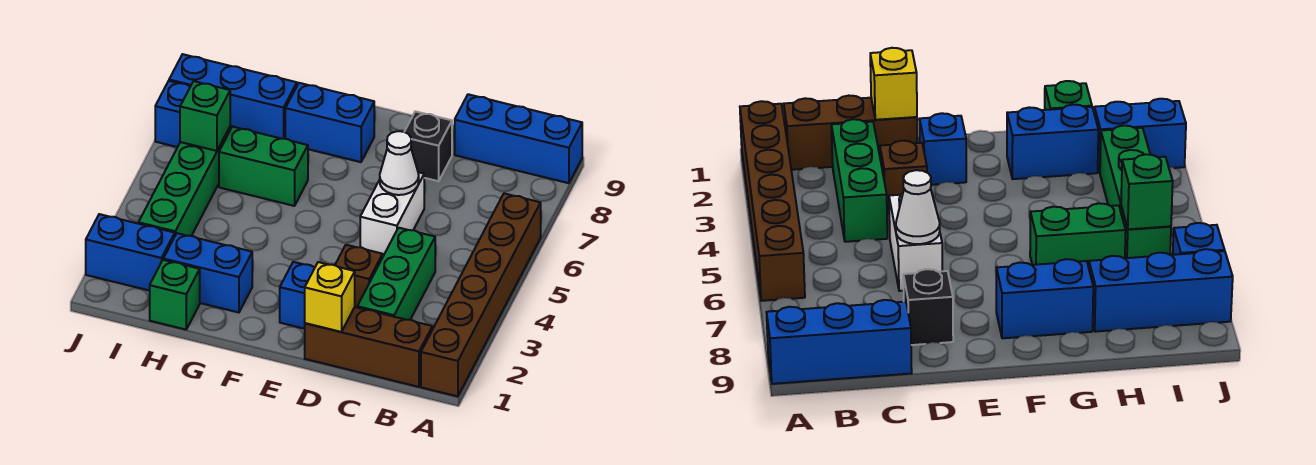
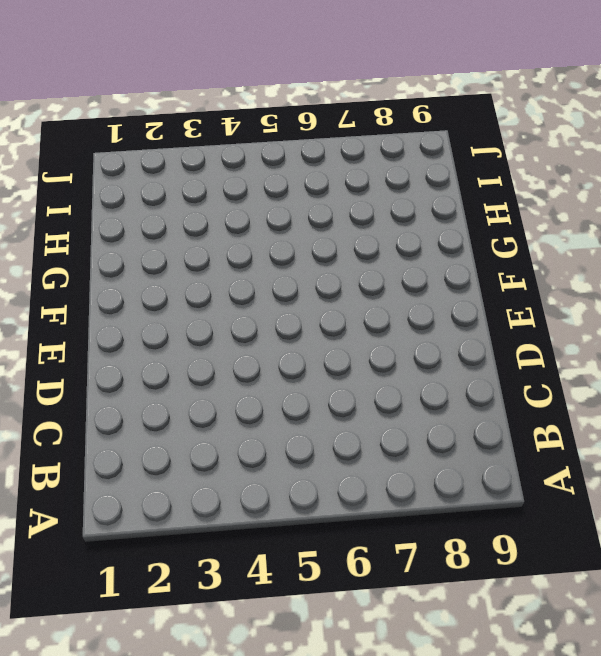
none -> brown brick A1:A6 level 1
none -> blue brick A9:C9 level 1
none -> brown brick B1:D1 level 1

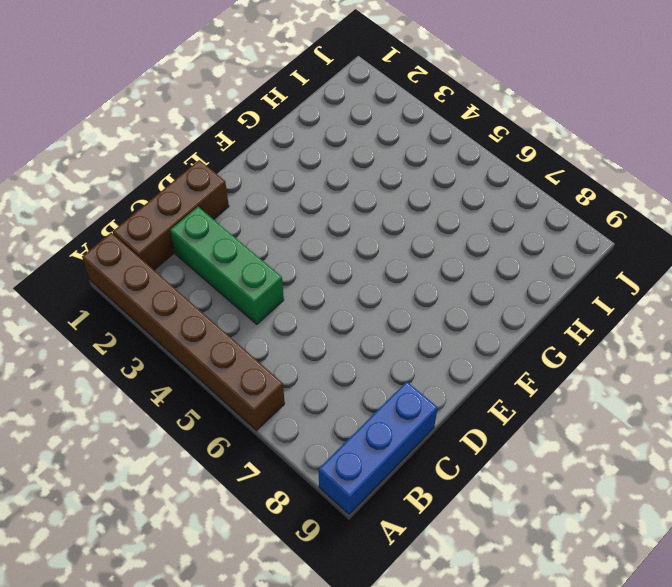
none -> brown brick D3 level 1
none -> white brick D5:D6 level 1
none -> black brick D8 level 1

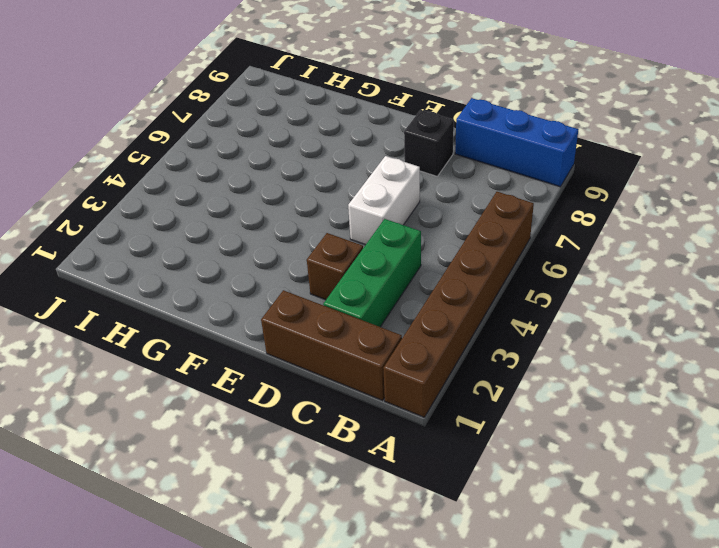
none -> blue brick E2 level 1
none -> blue brick F8:G8 level 1
none -> blue brick G2:H2 level 1

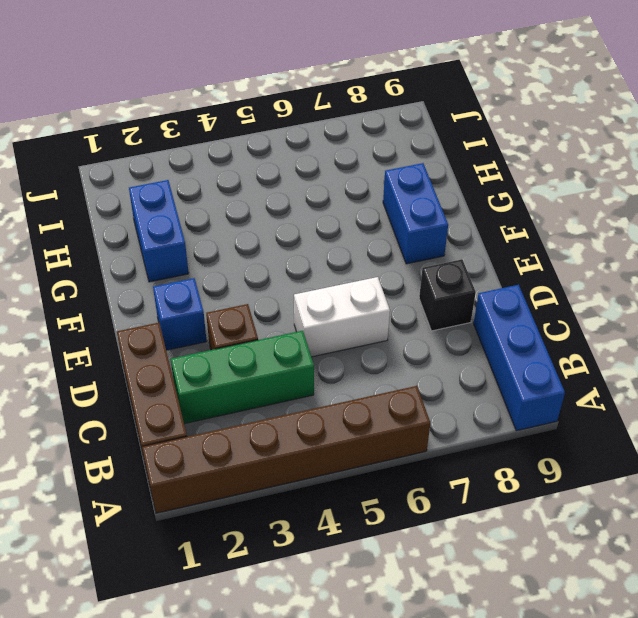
none -> green brick G6:H6 level 1
none -> green brick H1 level 1
none -> blue brick H8:J8 level 1

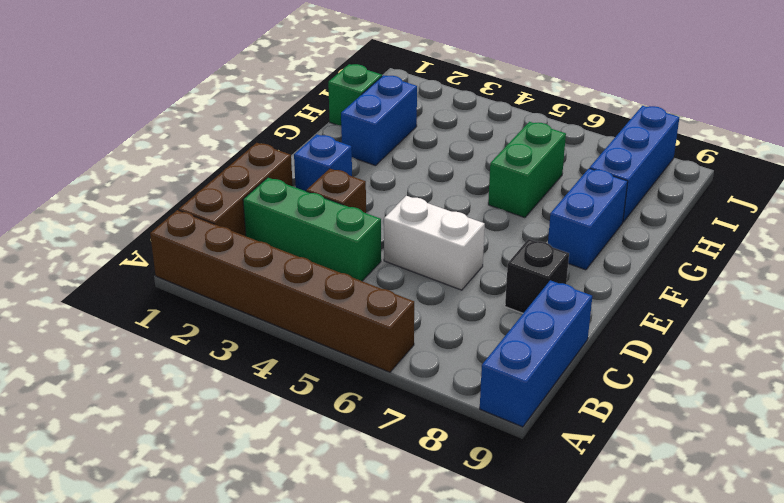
none -> blue brick I2:J2 level 1
none -> green brick I3:I6 level 1
none -> blue brick J7 level 1

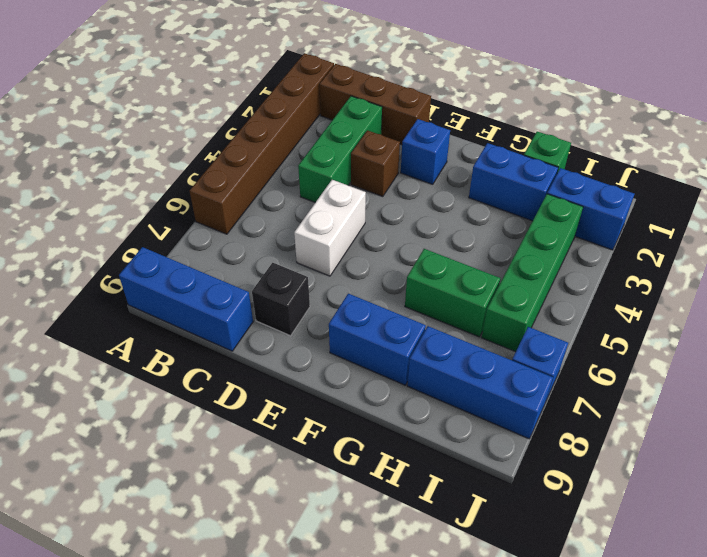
none -> yellow brick D1 level 2
none -> white cone D6 level 2
none -> green brick I6 level 2

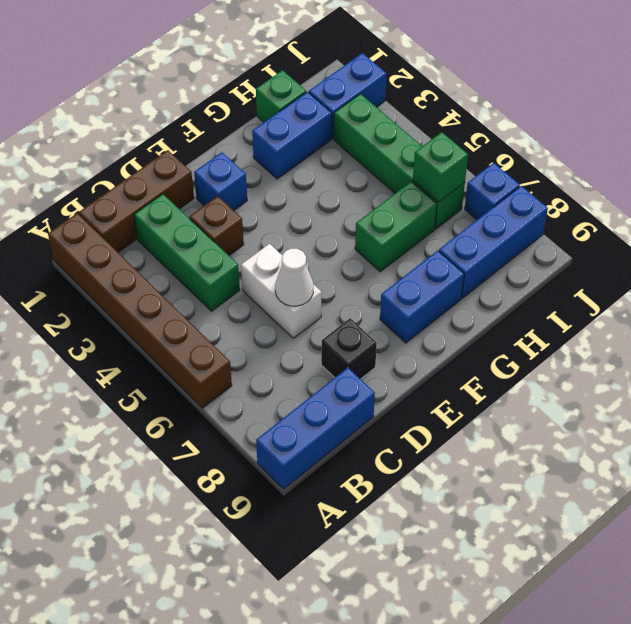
none -> yellow brick D1 level 2

